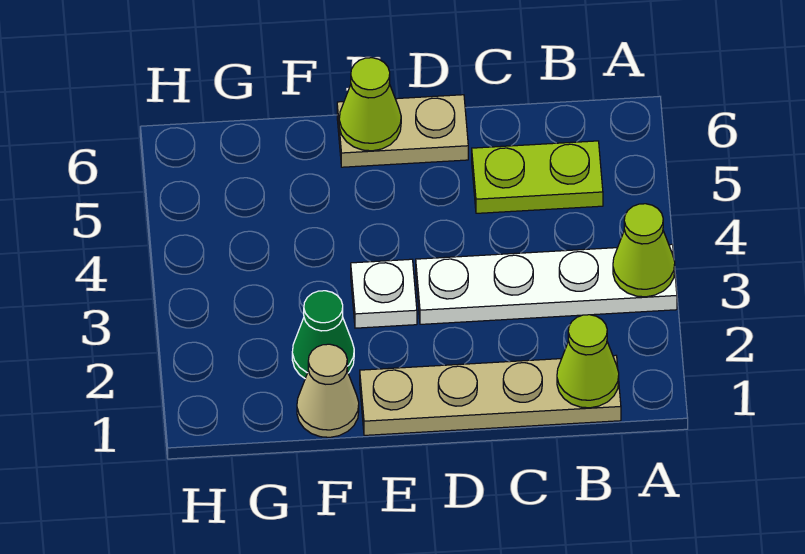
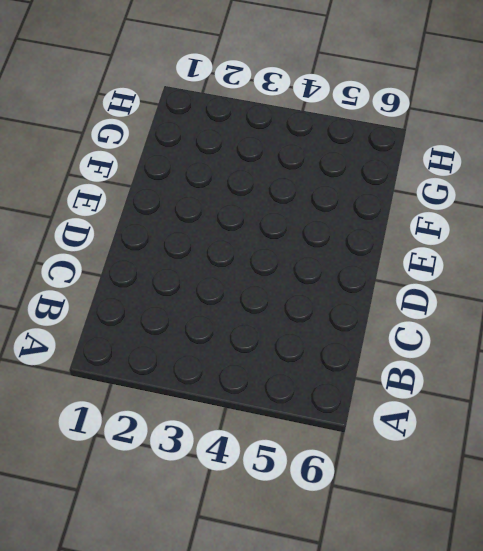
none -> white plate A3:D3 level 1
none -> tan plate B1:E1 level 1

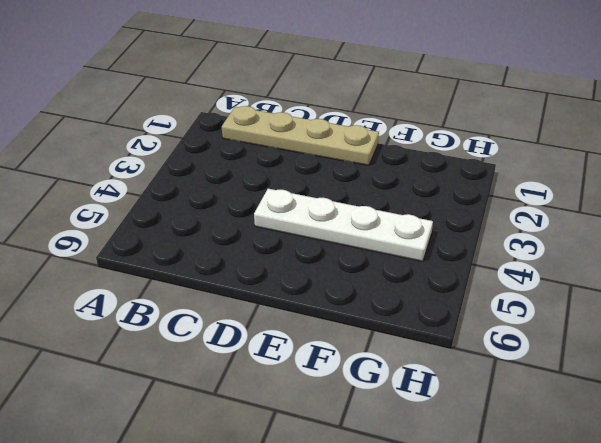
white plate D4:G4 level 1 -> white plate A3:D3 level 1
none -> lime plate B5:C5 level 1
none -> tan plate D6:E6 level 1

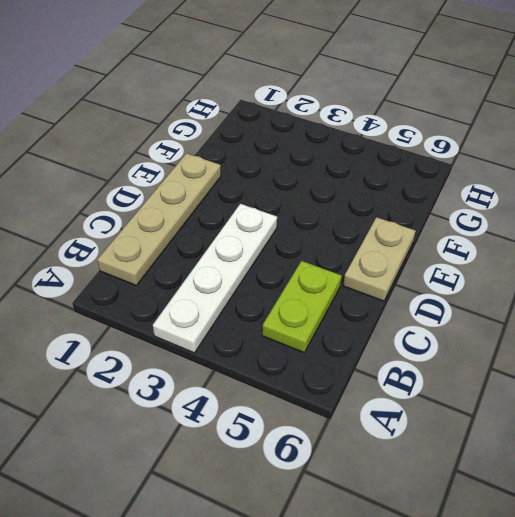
none -> white plate E3 level 1
none -> tan cone F1 level 1

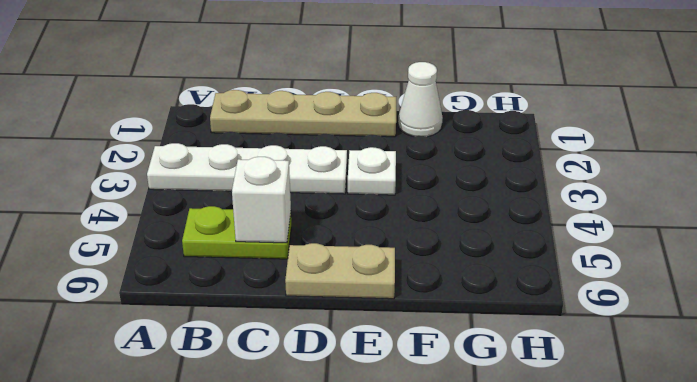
white brick C5 level 2 -> none
white cone F1 level 1 -> tan cone F1 level 1
none -> green cone F2 level 1
none -> lime cone A3 level 2

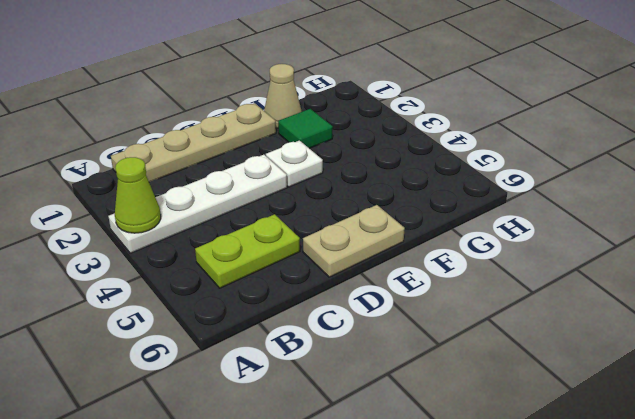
green tile F2 level 1 -> green cone F2 level 1
none -> lime cone B1 level 2
none -> lime cone E6 level 2

